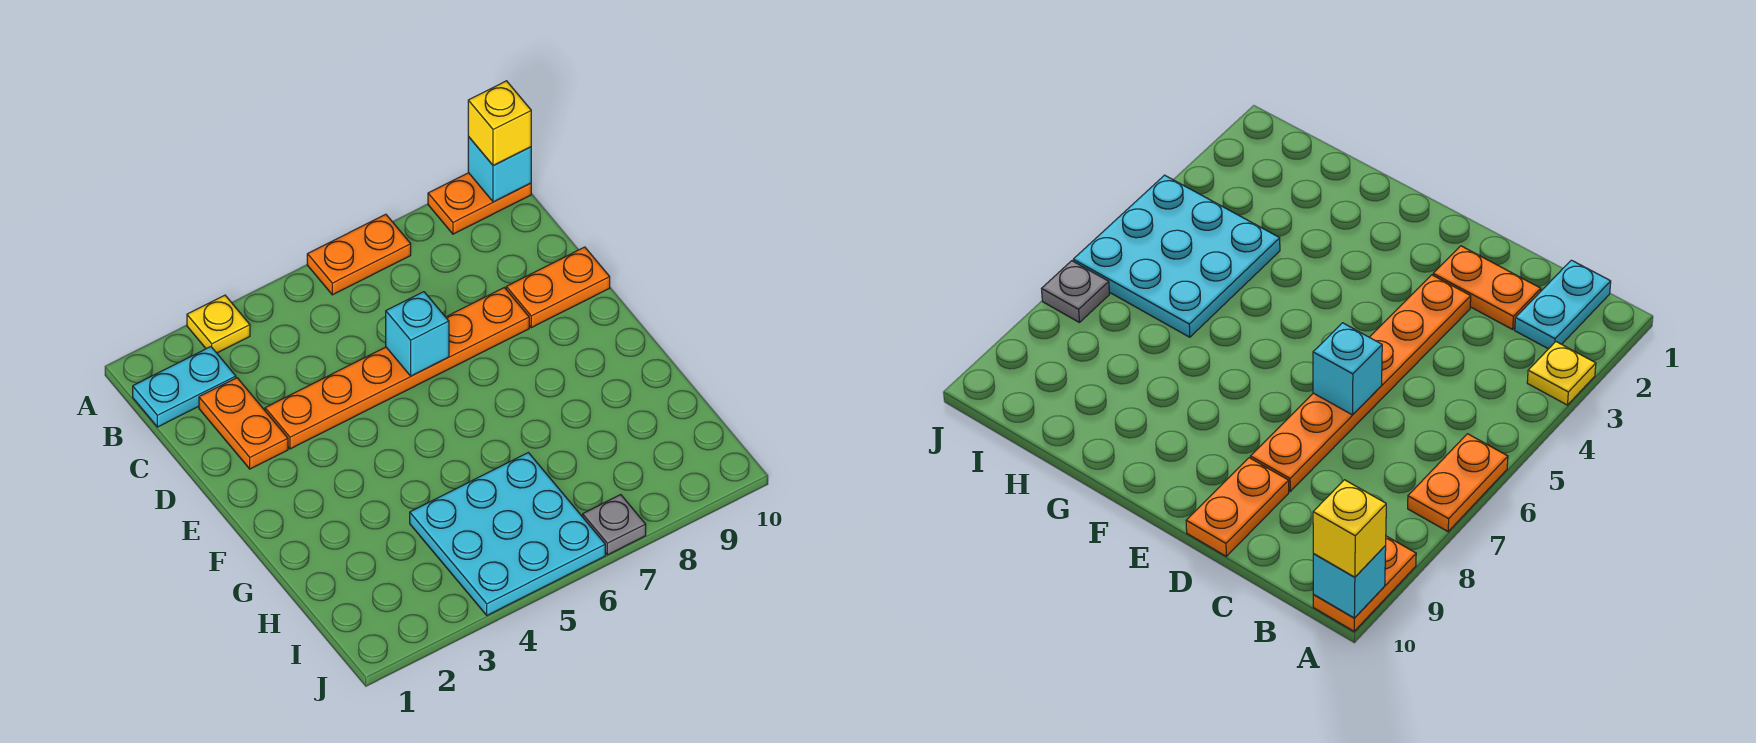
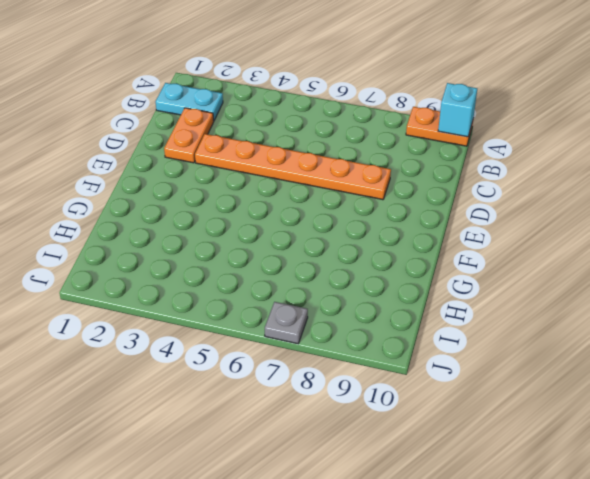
none -> yellow plate A3 level 1
none -> orange plate A6:A7 level 1
none -> orange plate D9:D10 level 1

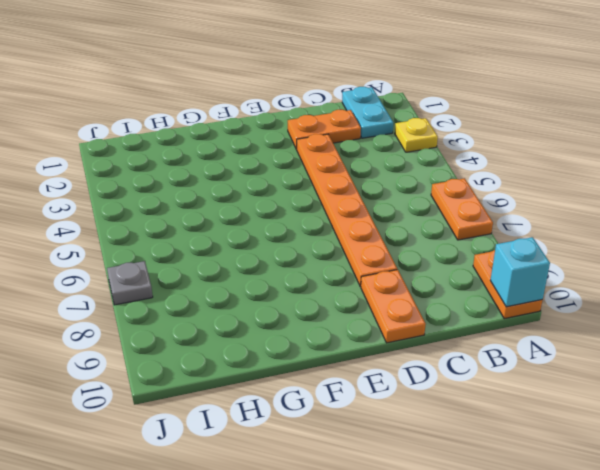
none -> cyan plate H4:J6 level 1
none -> cyan brick D6 level 2
none -> yellow brick A10 level 3

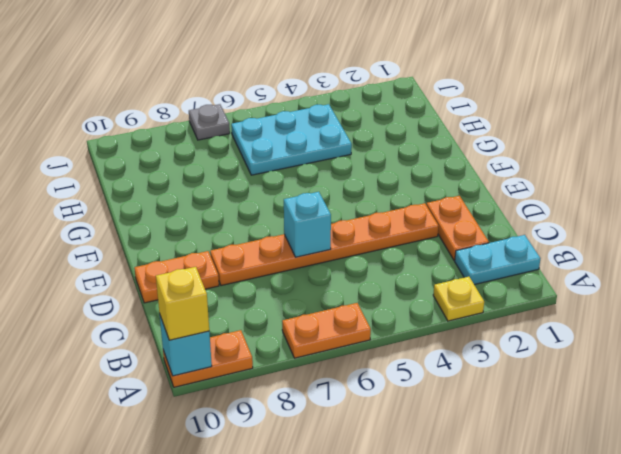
cyan plate H4:I6 level 1 -> cyan plate H4:J6 level 1

